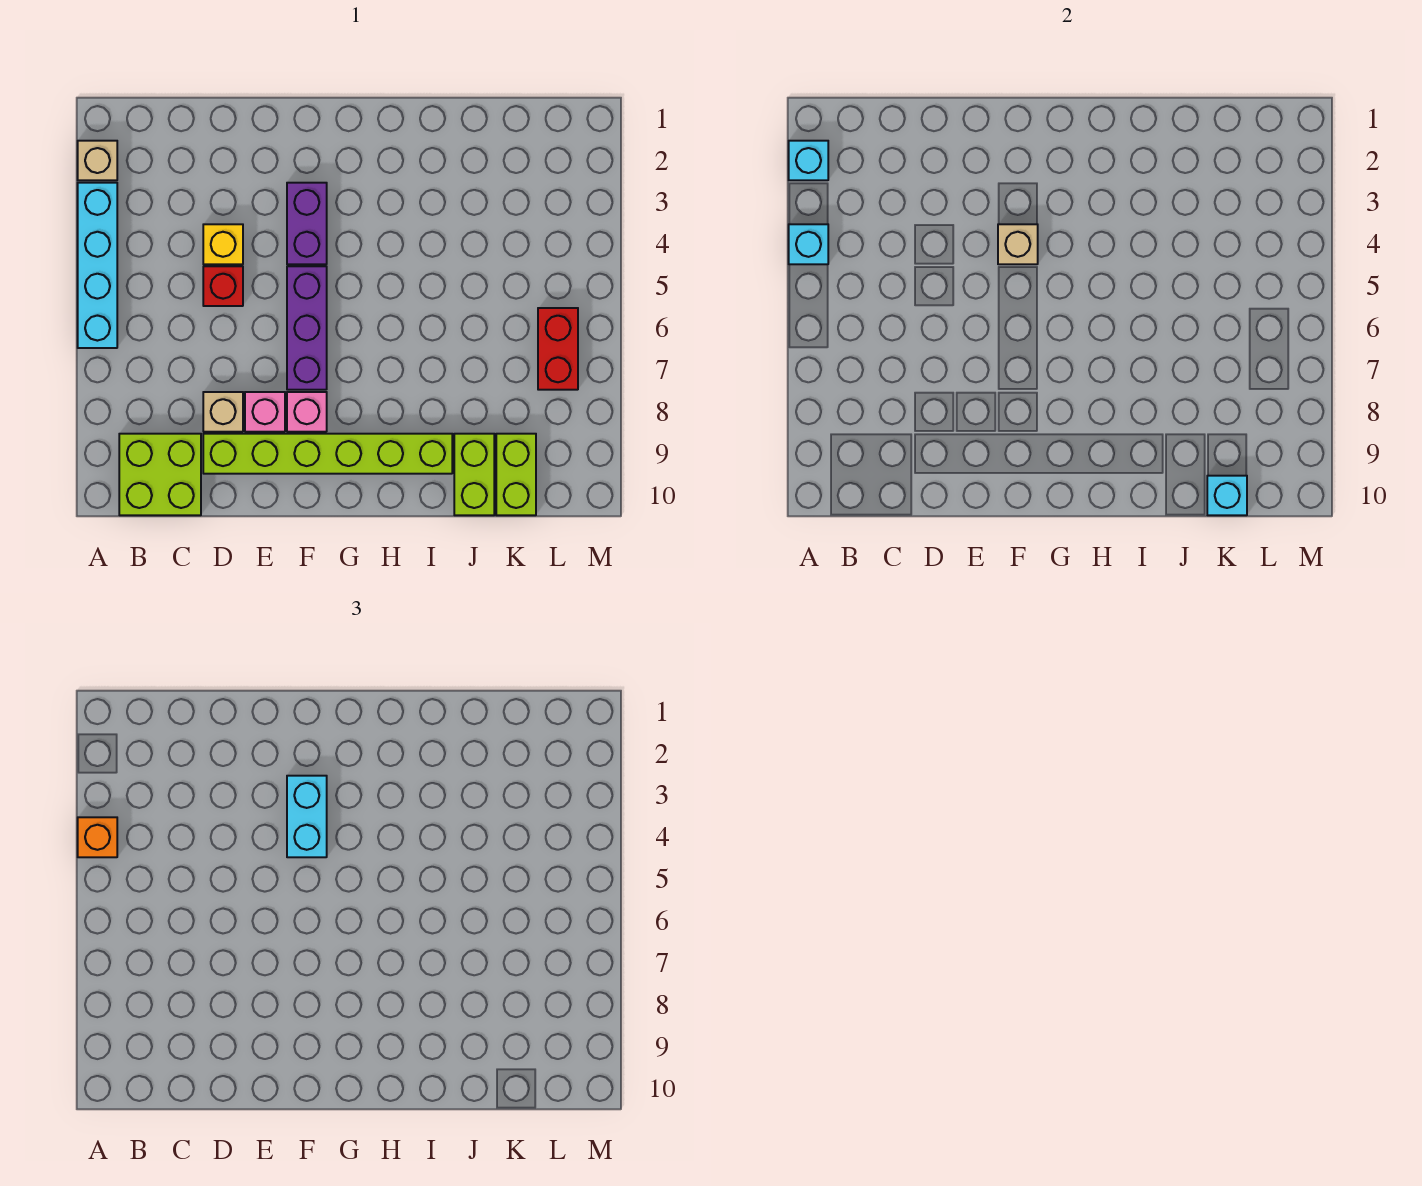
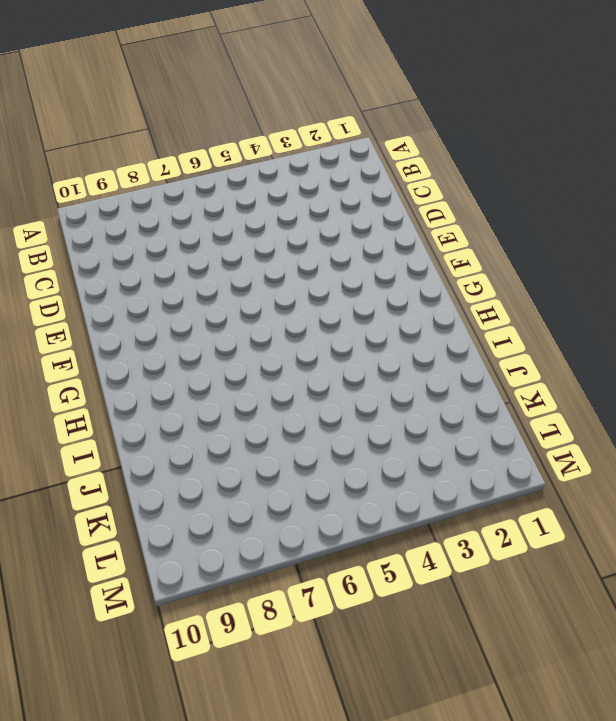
none -> tan brick A2 level 1
none -> cyan brick A3:A6 level 1
none -> lime brick B9:C10 level 1

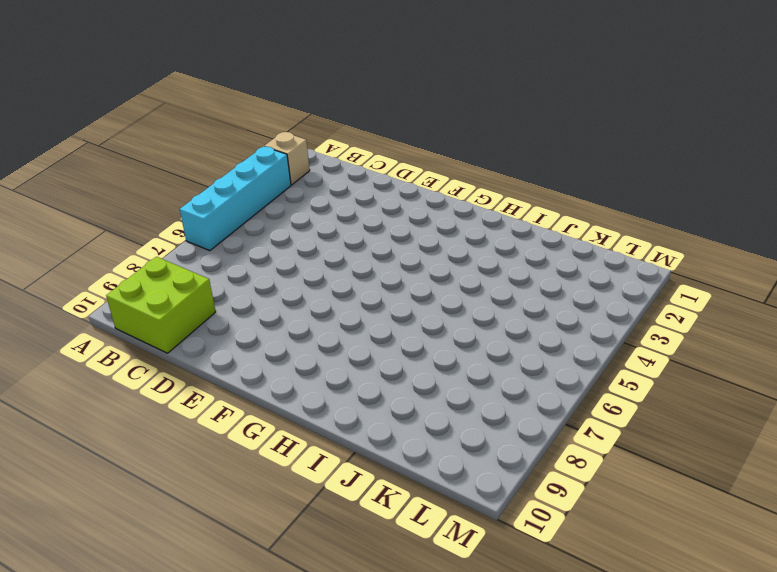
none -> yellow brick D4 level 1
none -> red brick D5 level 1
none -> tan brick D8 level 1

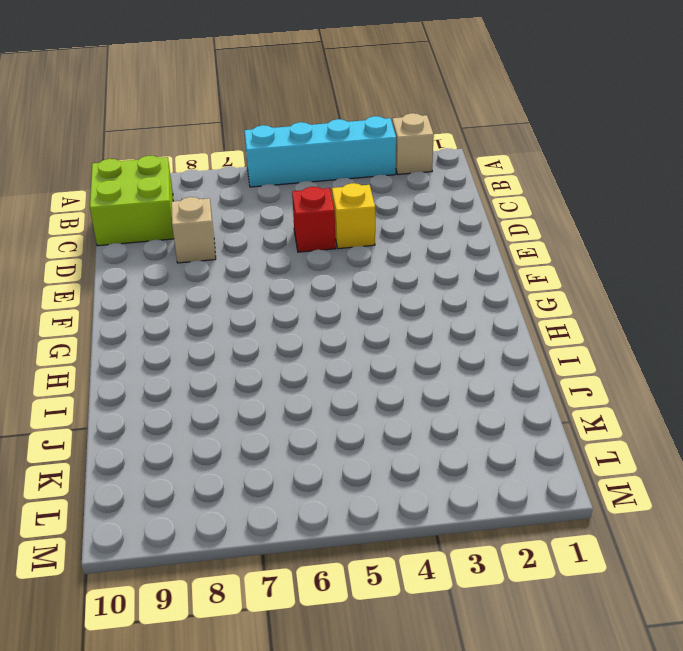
none -> lime brick D9:I9 level 1
none -> pink brick E8 level 1
none -> purple brick F3:F4 level 1

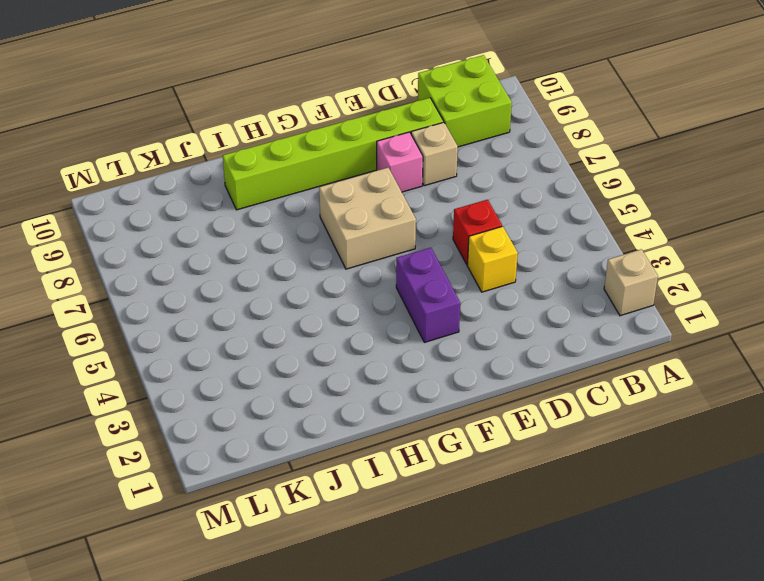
tan brick F6:G7 level 1 -> purple brick F5:F7 level 1
none -> cyan brick A3:A6 level 1
none -> pink brick F8 level 1
none -> lime brick J9:J10 level 1

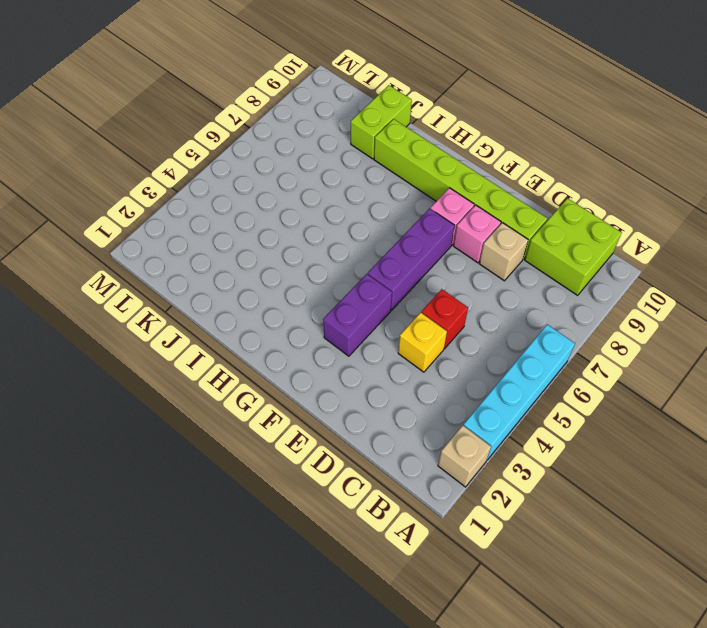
none -> lime brick K9:K10 level 1
none -> red brick L6:L7 level 1
none -> cyan brick A2 level 2

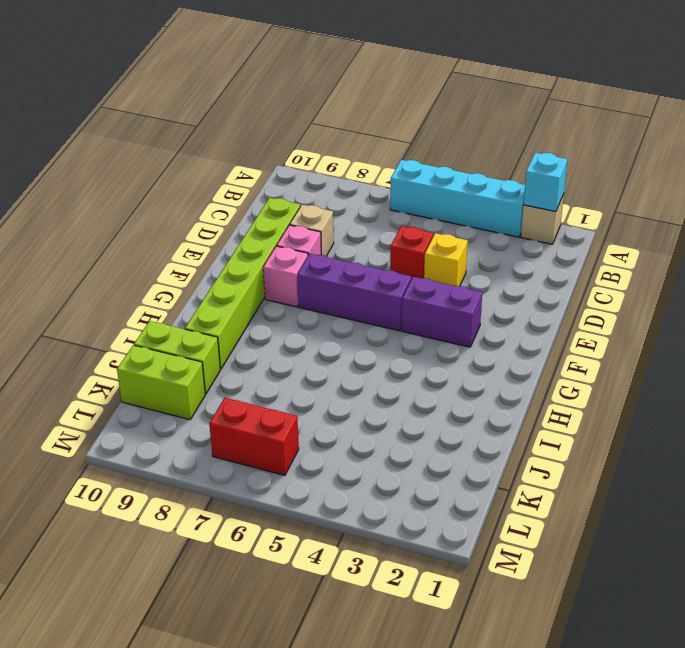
none -> lime brick B9:C10 level 1
none -> cyan brick A4 level 2
none -> tan brick F4 level 2

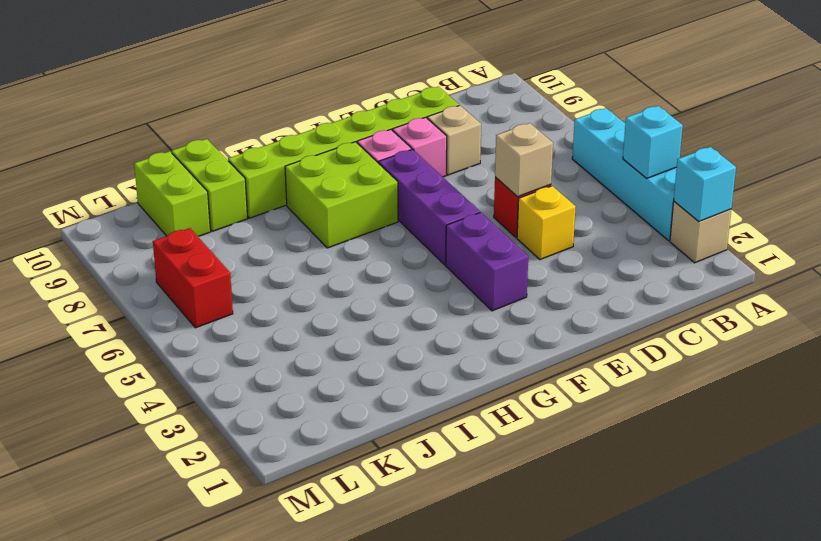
tan brick D5 level 2 -> tan brick F4 level 2
lime brick G7:H8 level 1 -> lime brick B9:C10 level 1
none -> cyan brick K10 level 2
none -> orange brick A4 level 3
none -> cyan brick F3:F4 level 3

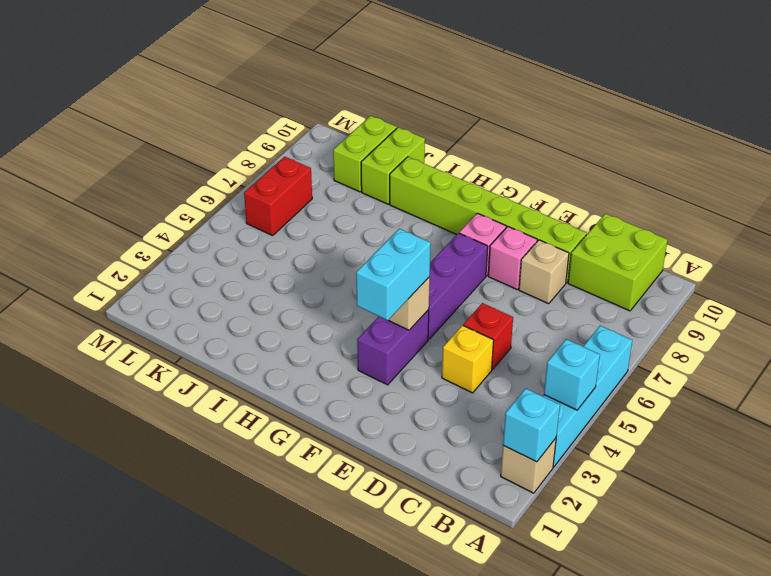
none -> cyan brick K10 level 2
none -> orange brick A4 level 3

